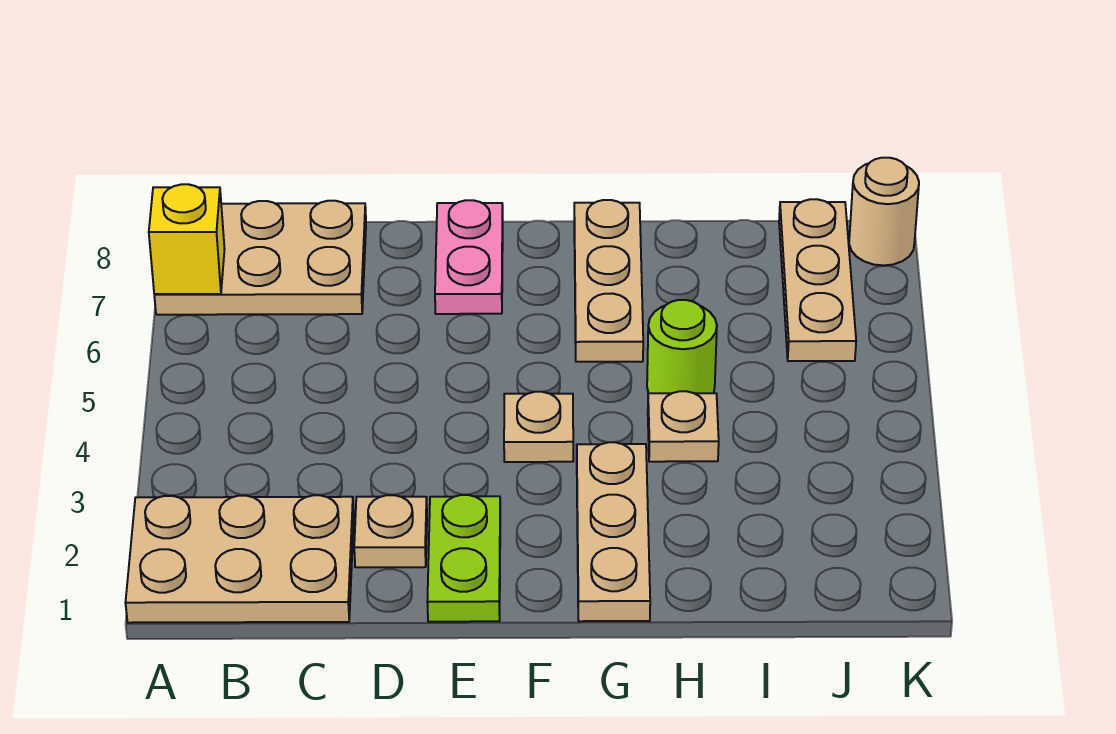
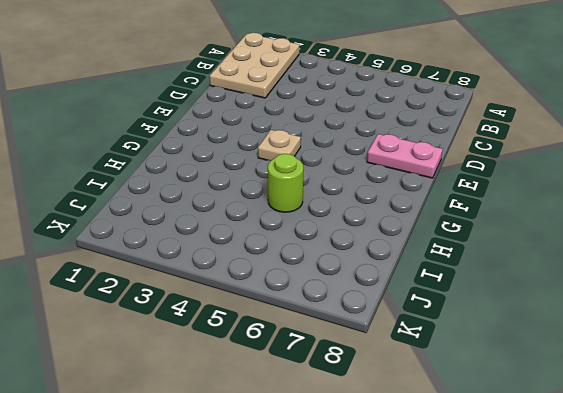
none -> tan plate A7:C8 level 1
none -> tan plate D2 level 1
none -> lime plate E1:E2 level 1

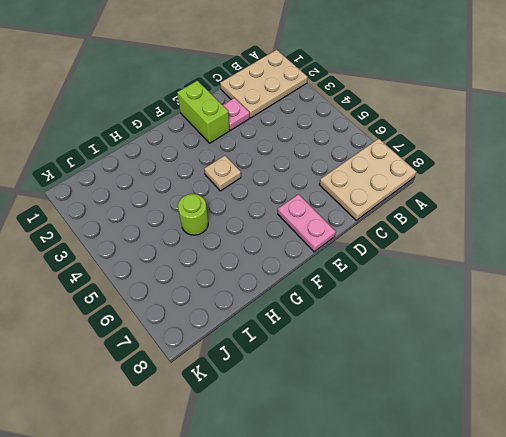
pink plate D2 level 1 -> tan plate D2 level 1
lime brick E1:E2 level 1 -> lime plate E1:E2 level 1
none -> tan plate G1:G3 level 1
none -> tan plate G6:G8 level 1
none -> tan plate H4 level 1

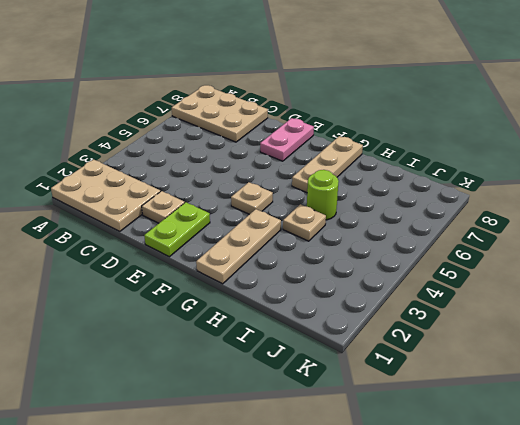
none -> tan plate J6:J8 level 1
none -> tan round brick K8 level 1
none -> yellow brick A7 level 2

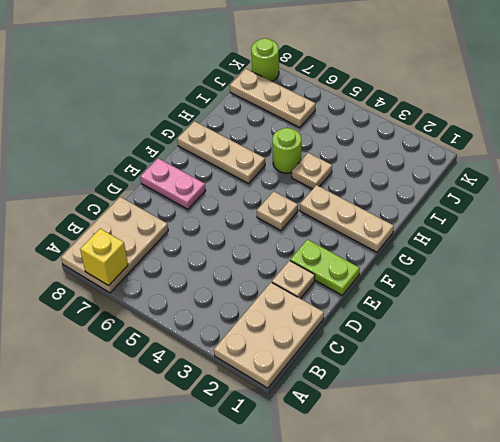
lime round brick K8 level 1 -> tan round brick K8 level 1

